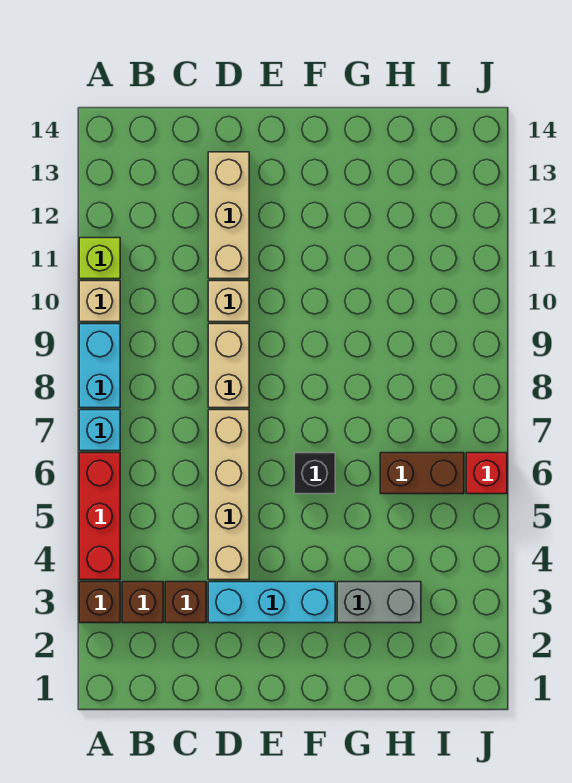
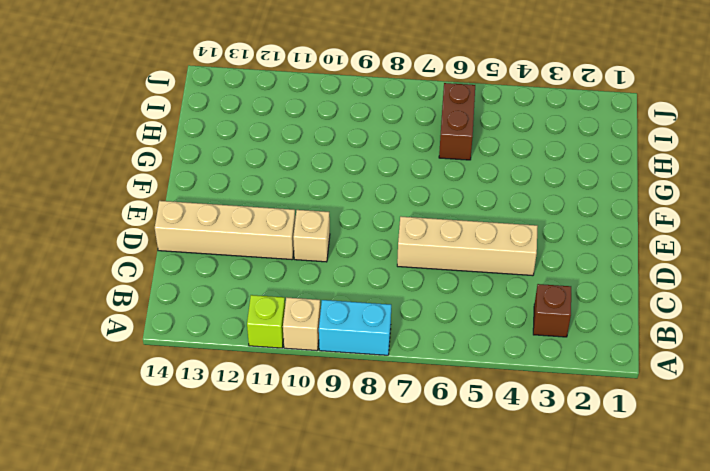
tan brick D11:D14 level 1 -> tan brick D11:D13 level 1
none -> brown brick A3 level 1
none -> red brick A4:A6 level 1
none -> cyan brick A7 level 1

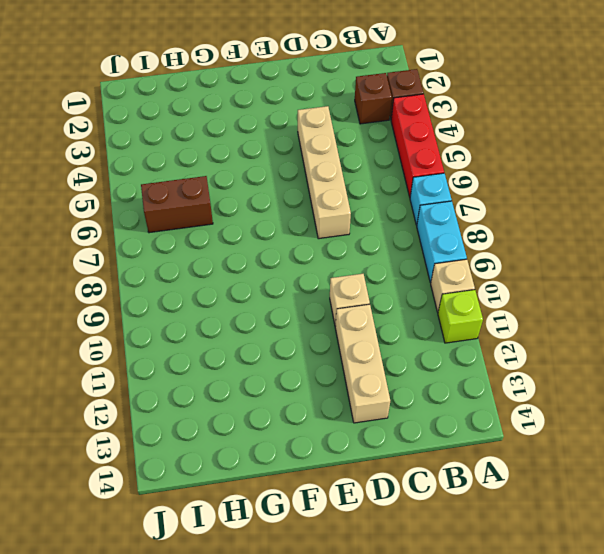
none -> brown brick C3 level 1
none -> cyan brick D3:F3 level 1
none -> tan brick D8:D9 level 1

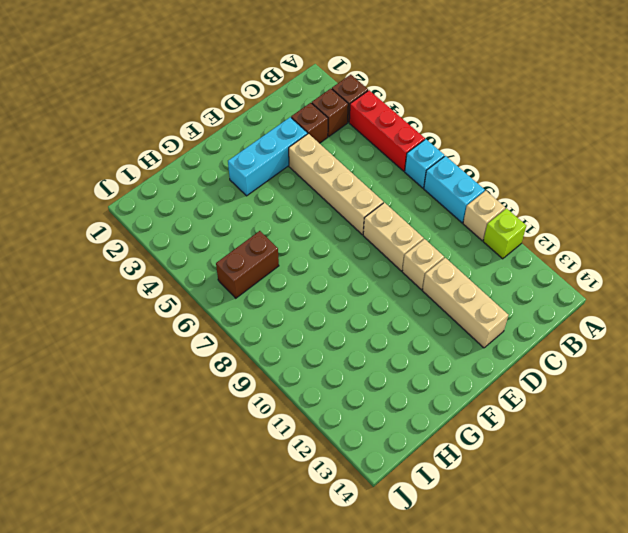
none -> black brick F6 level 1
none -> grey brick G3:H3 level 1
none -> red brick J6 level 1

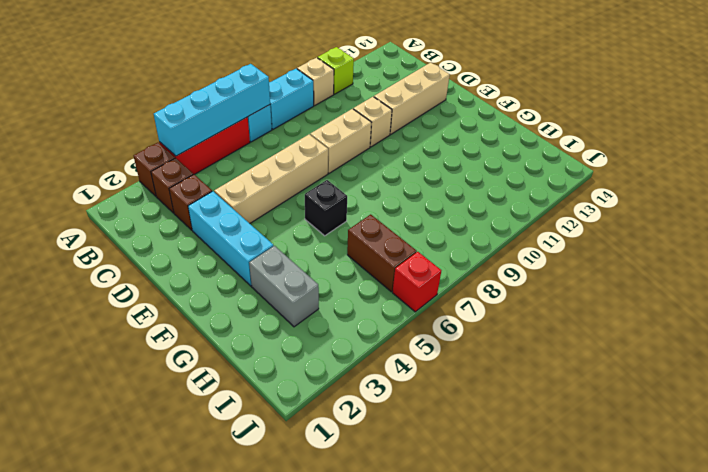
cyan brick A4:A7 level 2 -> none

